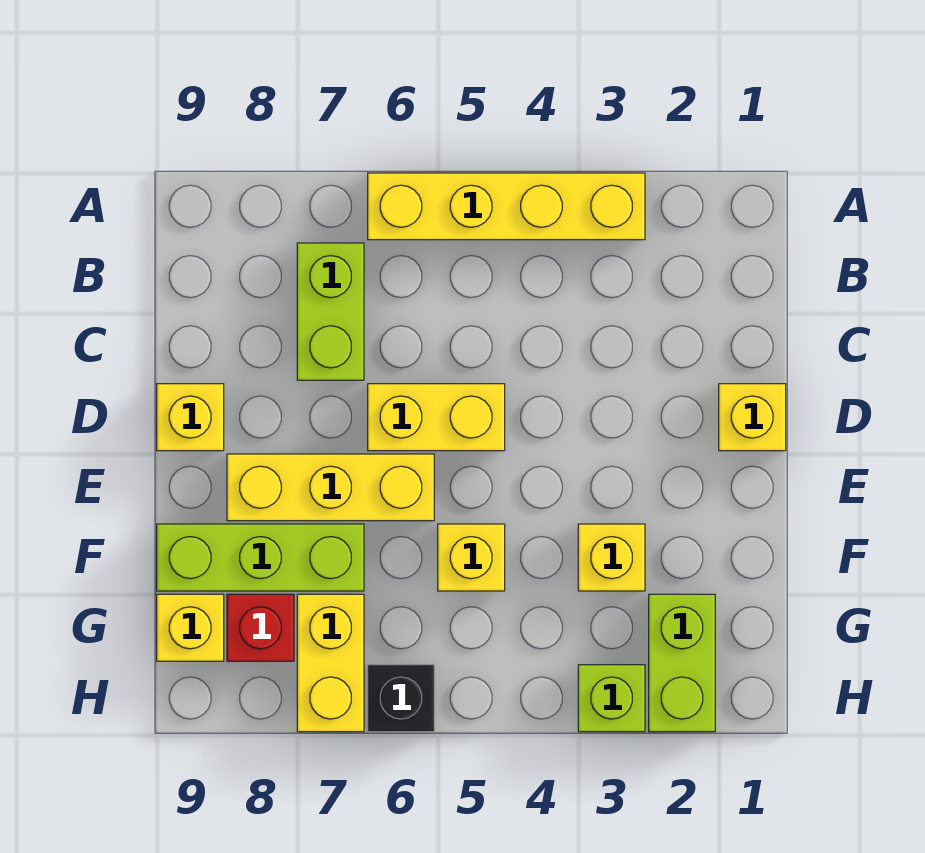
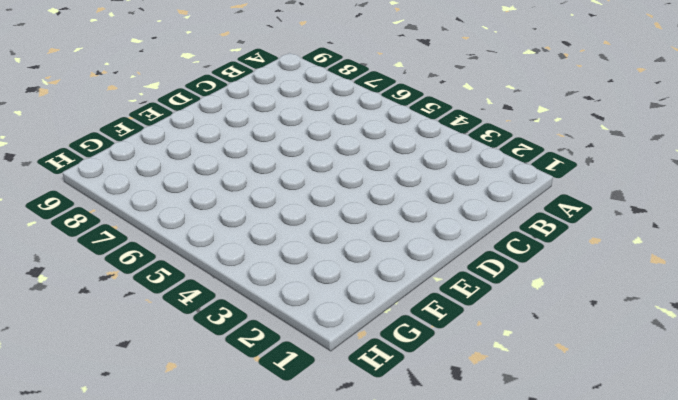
none -> yellow brick A3:A6 level 1
none -> lime brick B7:C7 level 1
none -> yellow brick D1 level 1

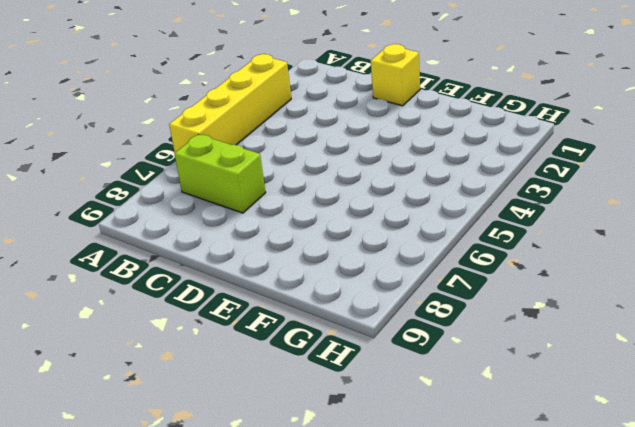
none -> yellow brick D5:D6 level 1
none -> yellow brick D9 level 1
none -> yellow brick E6:E8 level 1

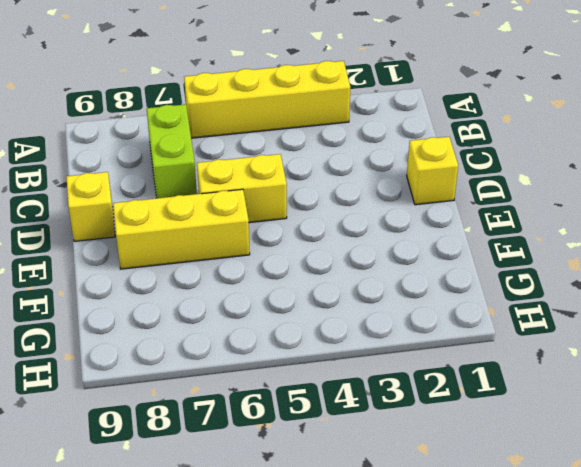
none -> yellow brick F3 level 1
none -> yellow brick F5 level 1
none -> lime brick F7:F9 level 1

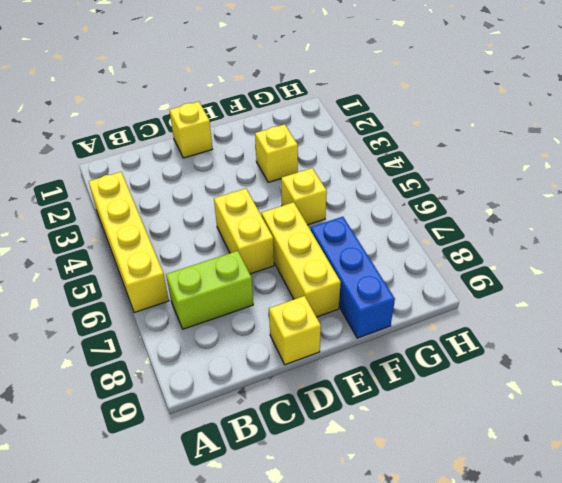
blue brick F7:F9 level 1 -> lime brick F7:F9 level 1
none -> lime brick G2:H2 level 1
none -> yellow brick G7:H7 level 1
none -> red brick G8 level 1

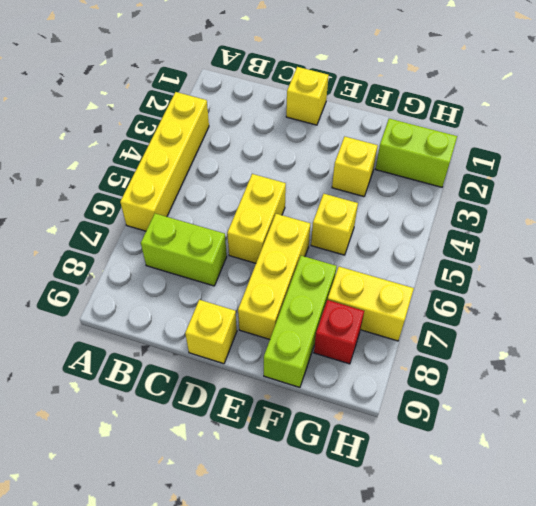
none -> yellow brick G9 level 1
none -> lime brick H3 level 1
none -> black brick H6 level 1

